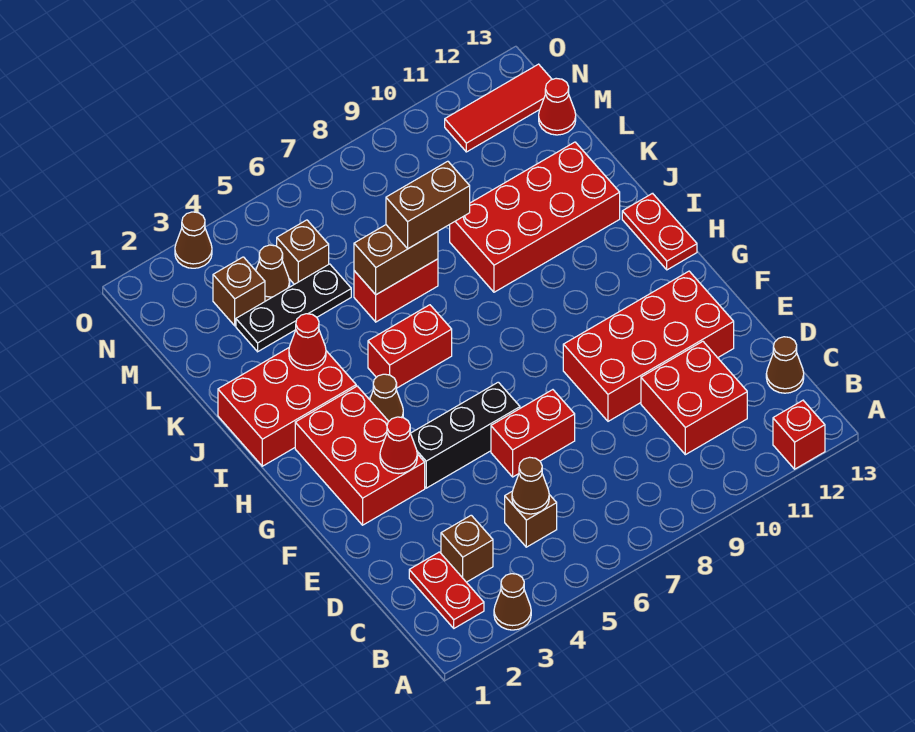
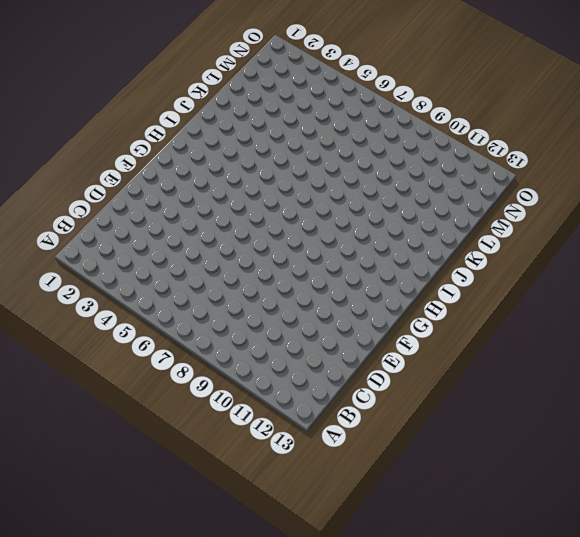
none -> brown cone A3 level 1
none -> red brick A12 level 1
none -> red plate B2:C2 level 1

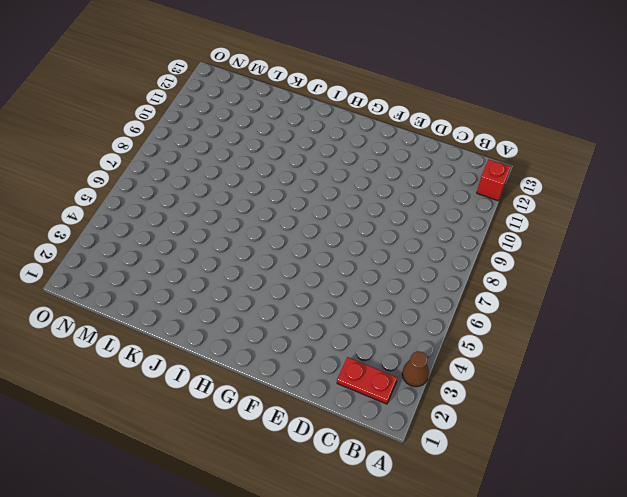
none -> brown brick C3 level 1
none -> brown brick C5 level 1
none -> red brick C10:D11 level 1

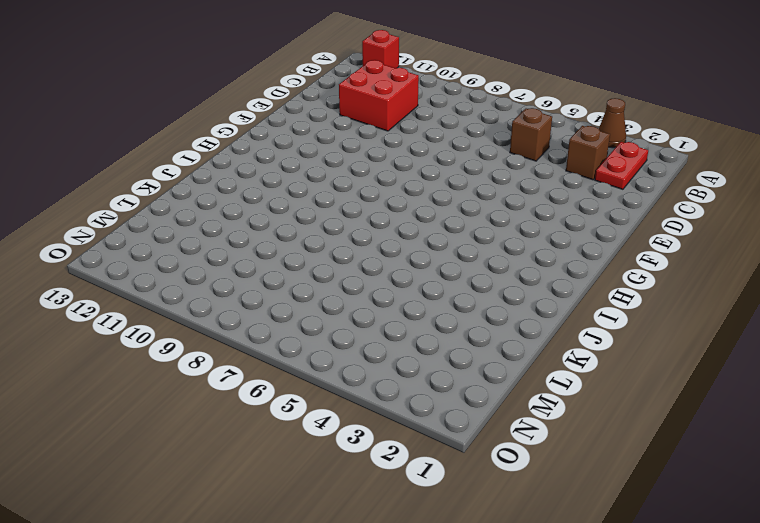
none -> brown cone C13 level 1
none -> red brick E6:E7 level 1
none -> red brick E9:F12 level 1

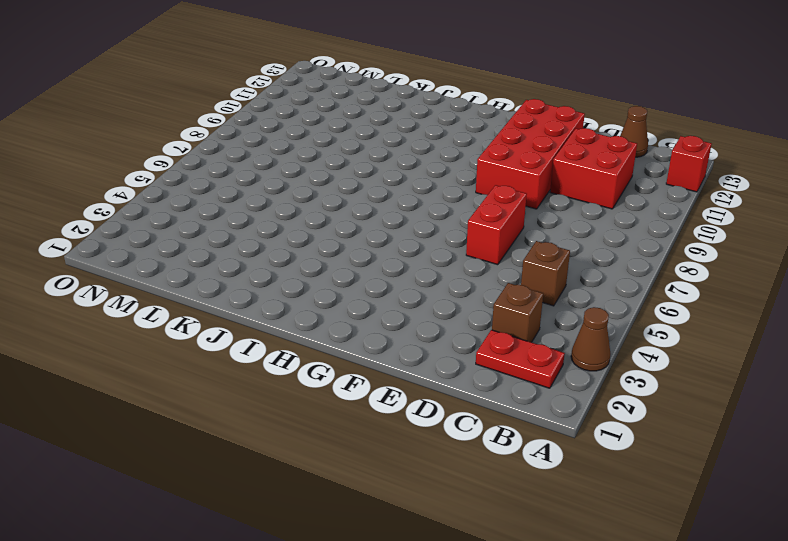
none -> red brick F2:H3 level 1
none -> black brick F4:F6 level 1
none -> brown cone H4 level 1

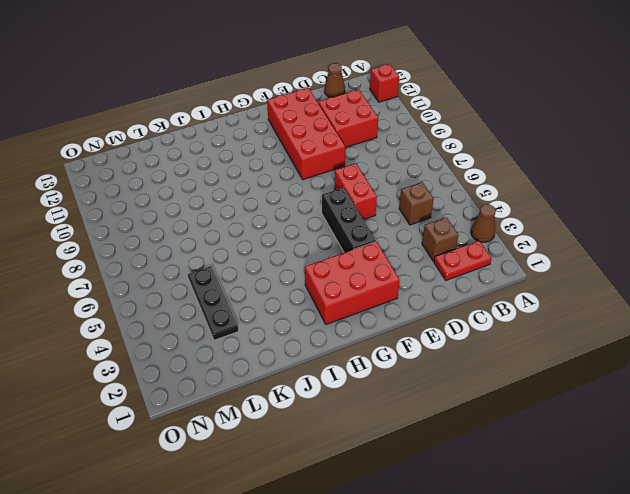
none -> brown cone H4 level 1
none -> red plate H13:I13 level 1
none -> red brick I1:J3 level 1

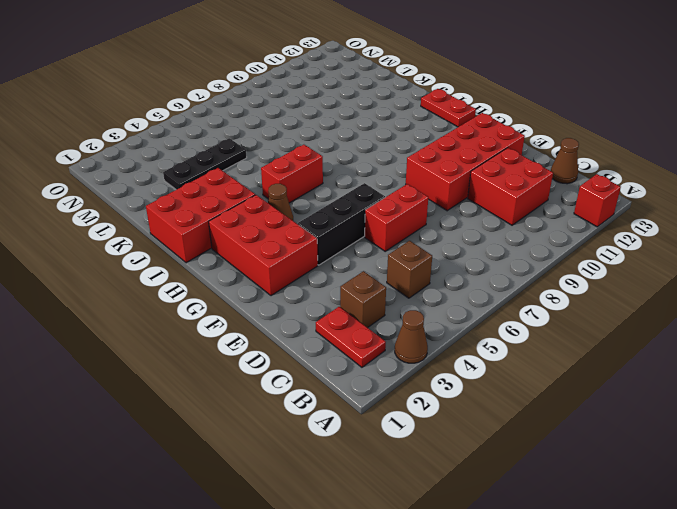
none -> red brick J9:K12 level 1
none -> red brick K6:K7 level 1
none -> brown brick M3 level 1

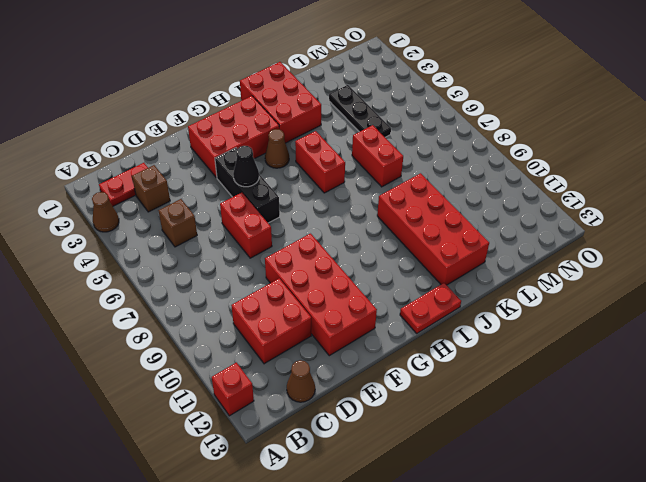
black cone F5 level 2 -> none
none -> brown brick M3 level 1
none -> brown cone M4 level 1
none -> brown brick M5 level 1

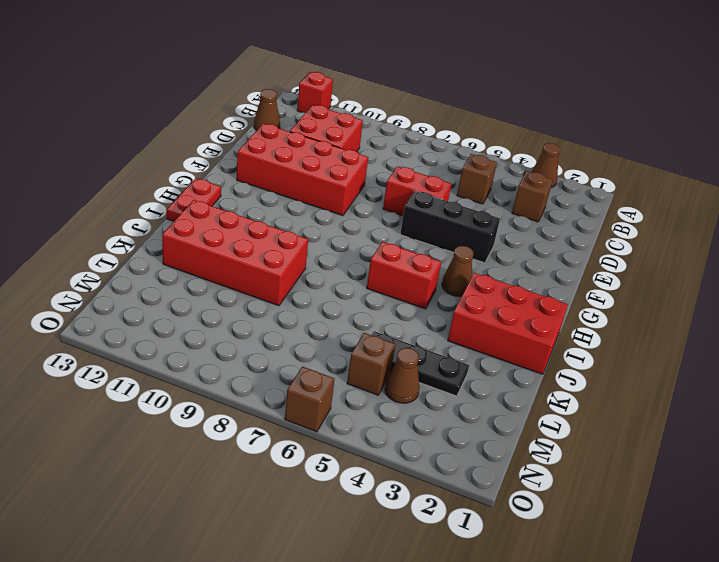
brown brick O6 level 1 -> brown brick M3 level 1
none -> red plate B2:C2 level 1
none -> red brick F2:H3 level 1
none -> red brick K6:K7 level 1

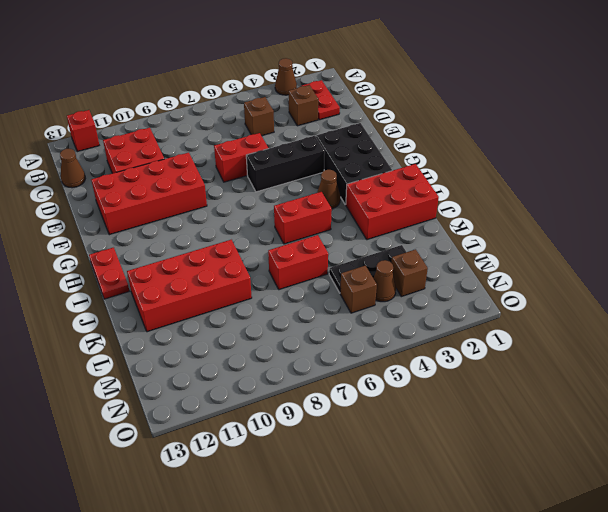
black brick F2:H3 level 1 -> red brick F2:H3 level 1
none -> red cone M13 level 1
none -> red tile N11:N13 level 1
none -> brown cone O3 level 1

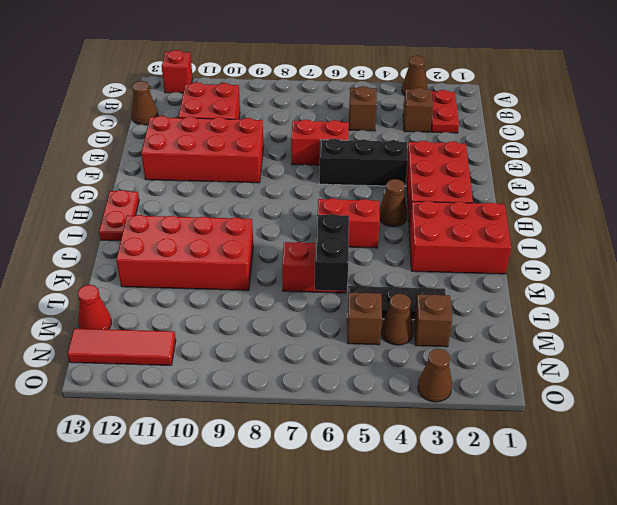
black brick K6:L6 level 2 -> brown brick K6:K7 level 2
none -> brown cone C5 level 2
none -> red cone F3 level 2
none -> red cone J3 level 2

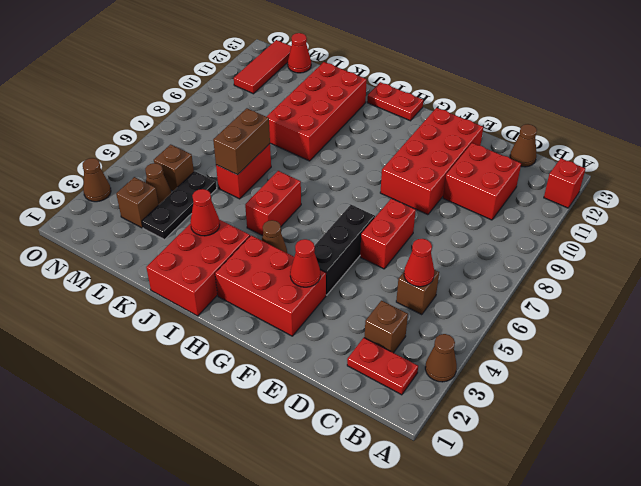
red cone C5 level 2 -> brown cone C5 level 2
none -> brown brick K7:K8 level 3

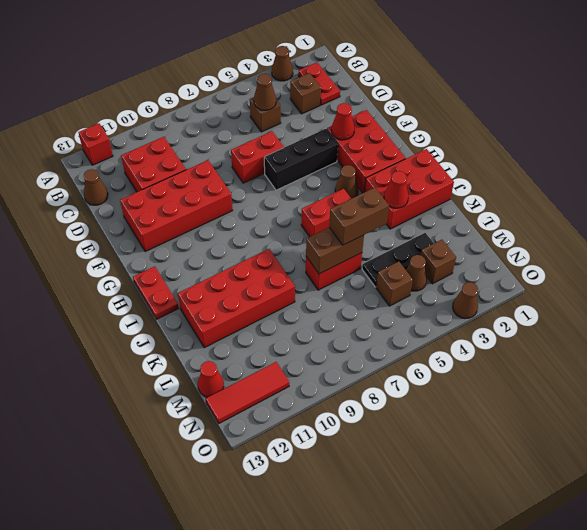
brown brick K5:K6 level 3 -> brown brick K7:K8 level 3

